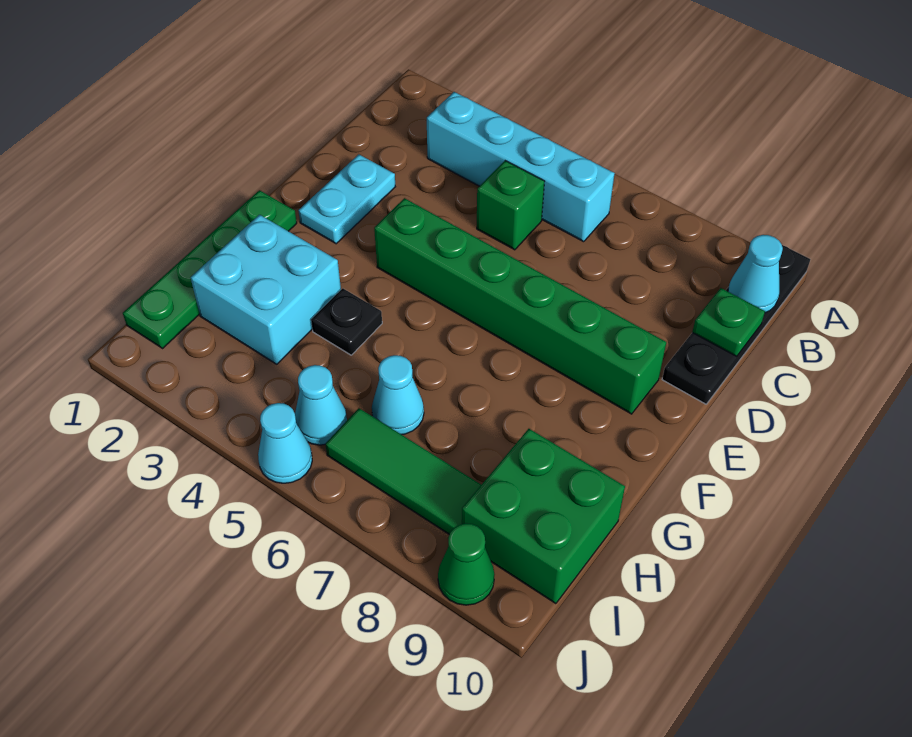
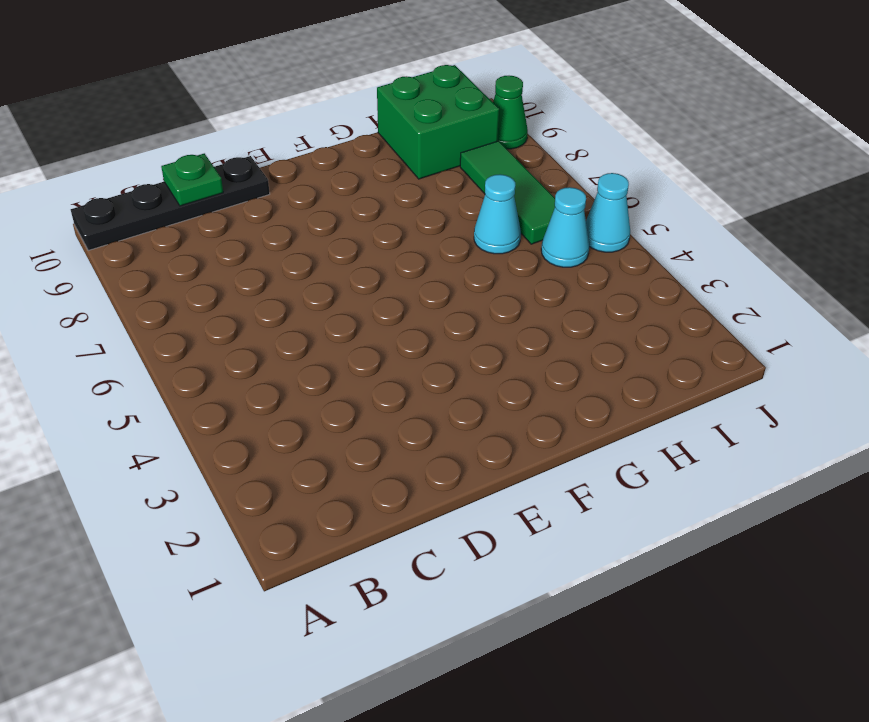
none -> cyan brick B3:B6 level 1
none -> green brick C5 level 1
none -> cyan plate D2:E2 level 1

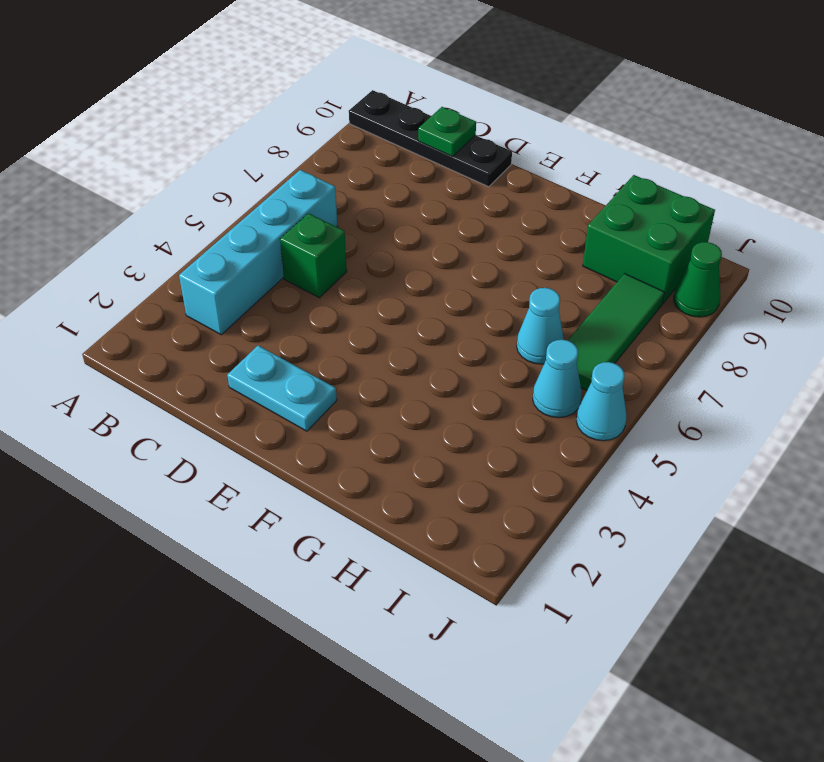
none -> green brick E4:E9 level 1
none -> green plate F1:I1 level 1
none -> cyan brick G2:H3 level 1

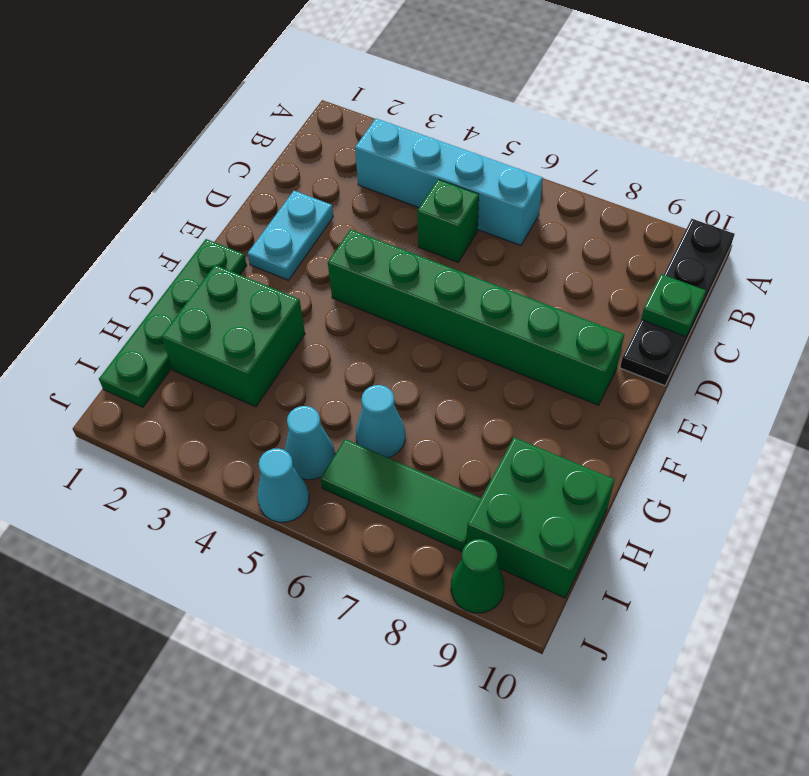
green brick G2:H3 level 1 -> cyan brick G2:H3 level 1
none -> black plate G4 level 1
none -> cyan cone B10 level 2

